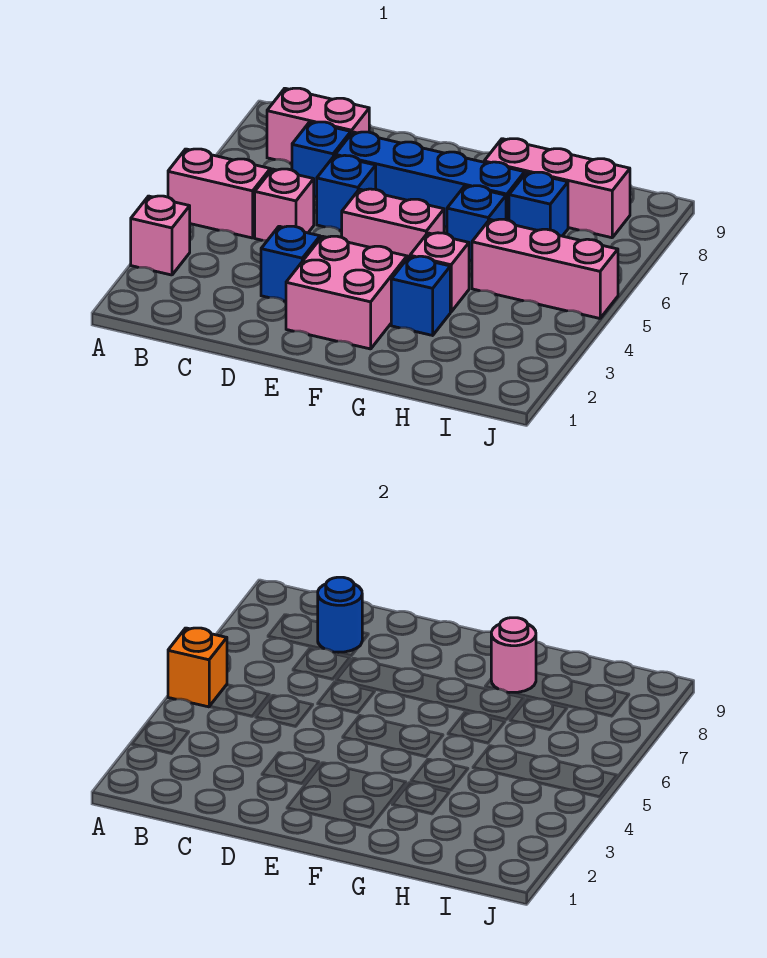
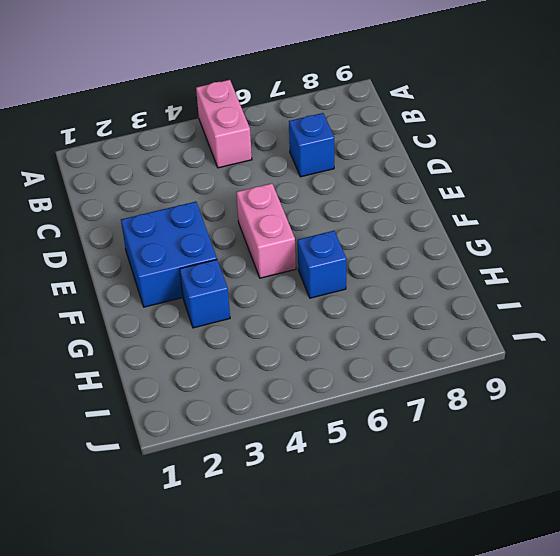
blue brick E2:F3 level 1 -> pink brick E2:F3 level 1
none -> pink brick A3 level 1
none -> pink brick B8:C8 level 1
none -> pink brick C5 level 1

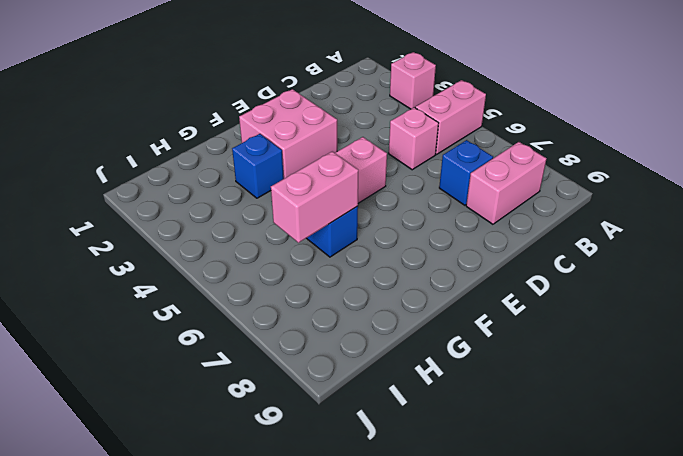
pink brick G6:H6 level 2 -> none
none -> blue brick D3 level 1
none -> blue brick D6 level 1
none -> blue brick D7:G7 level 1

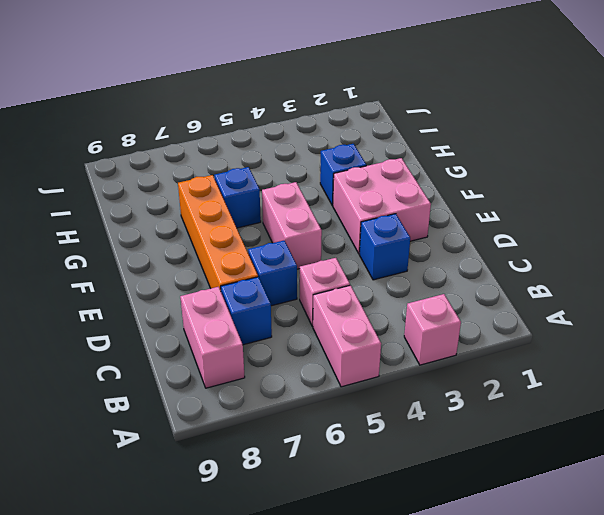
orange brick D7:G7 level 1 -> blue brick D7:G7 level 1
none -> pink brick G4 level 1
none -> pink brick G8:I8 level 1
none -> pink brick H5:J5 level 1

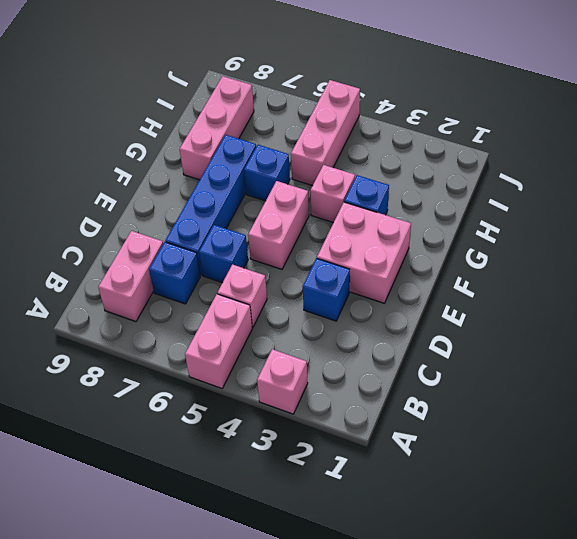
none -> blue brick H7 level 1
none -> orange brick A5 level 2
none -> blue round brick C8 level 2

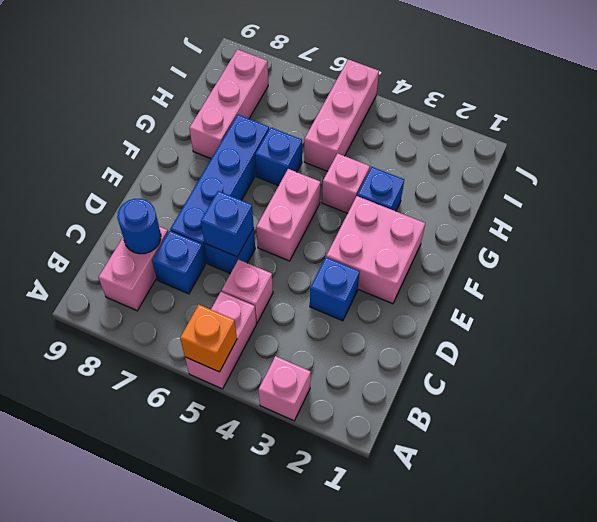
blue brick D6 level 2 -> blue brick H7 level 1
none -> pink round brick G8 level 2

